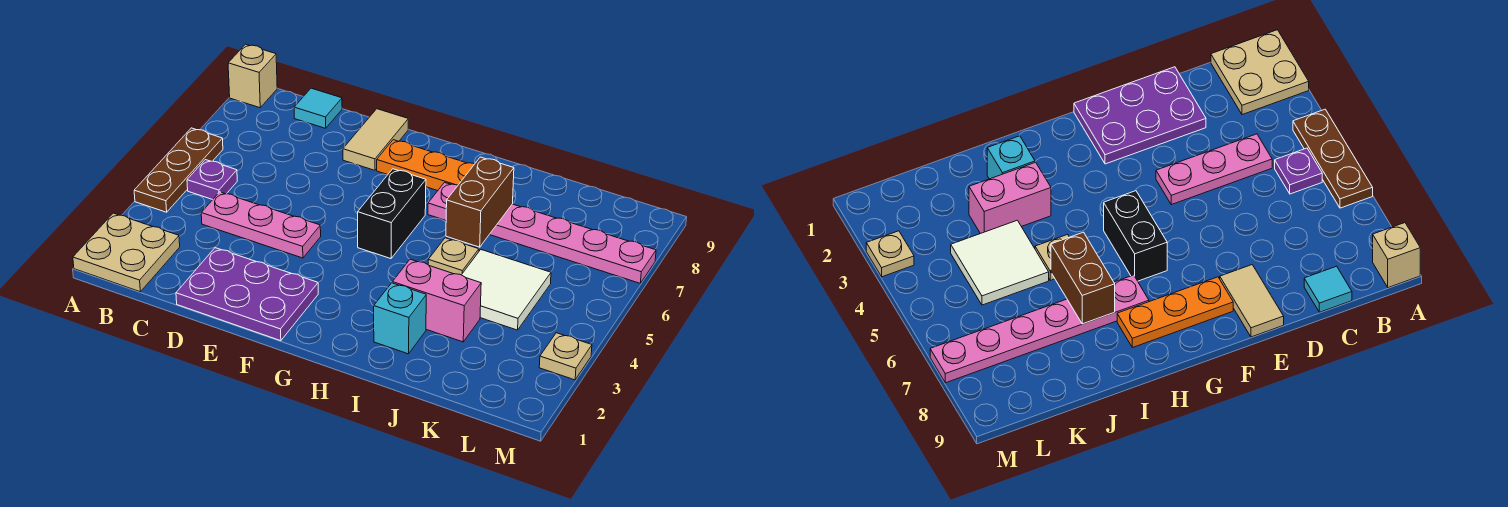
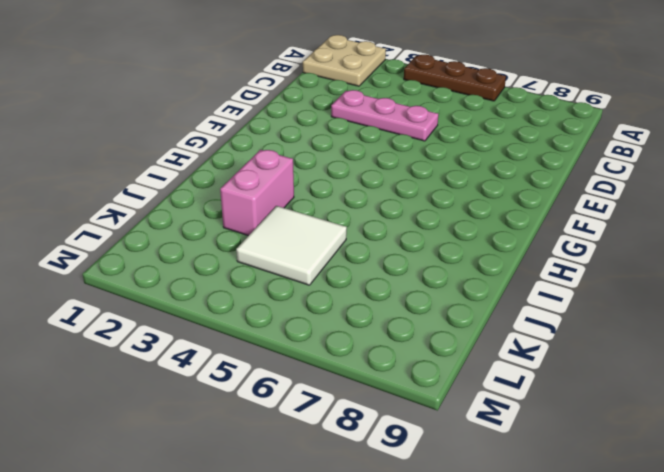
pink plate D3:D5 level 1 -> pink plate C4:E4 level 1
none -> tan brick A9 level 1
none -> purple plate B5 level 1
none -> cyan tile C9 level 1

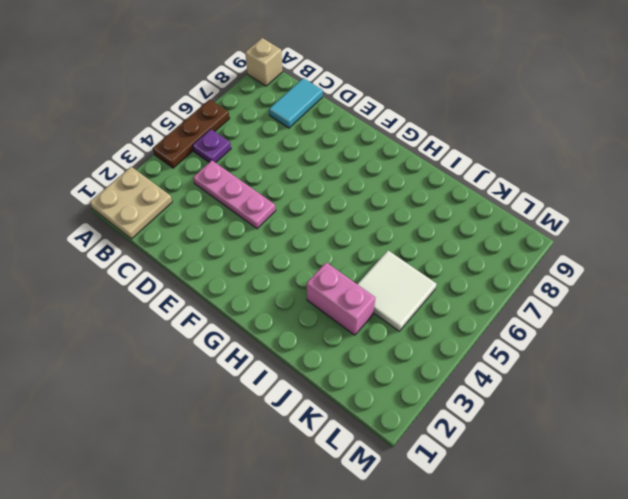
cyan tile C8:C9 level 1 -> cyan tile C9 level 1
none -> purple plate D1:F2 level 1
none -> tan tile E8:E9 level 1
none -> orange plate F8:H8 level 1

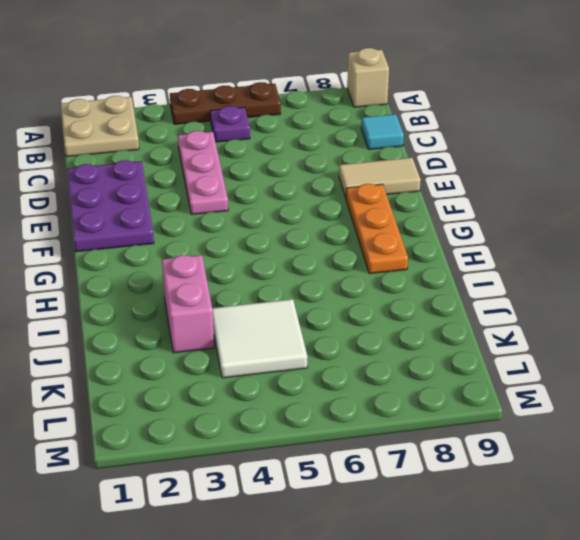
none -> black brick G5:G6 level 1
none -> pink plate H7:M7 level 1
none -> cyan brick I2 level 1

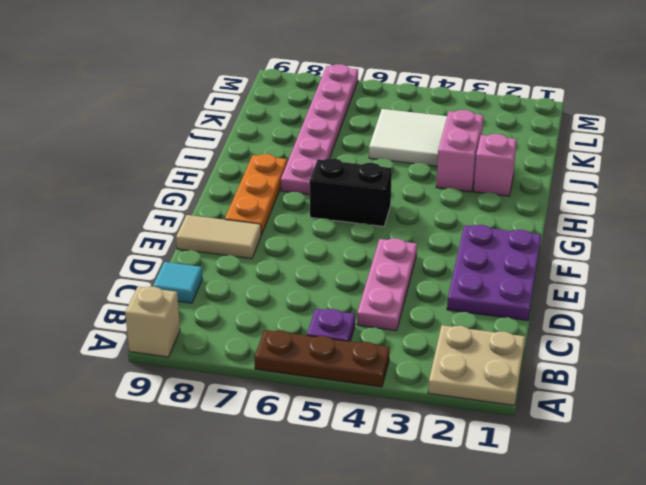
pink brick I2 level 1 -> cyan brick I2 level 1
none -> tan plate I5 level 1
none -> tan plate M3 level 1
none -> brown brick I6:I7 level 2

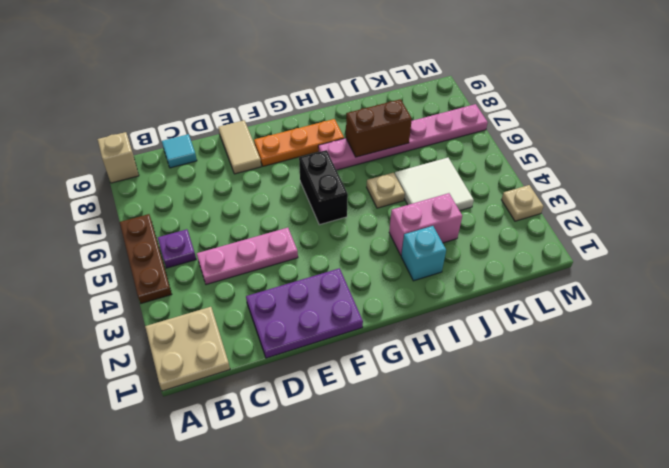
brown brick I7:J7 level 2 -> brown brick I6:I7 level 2

